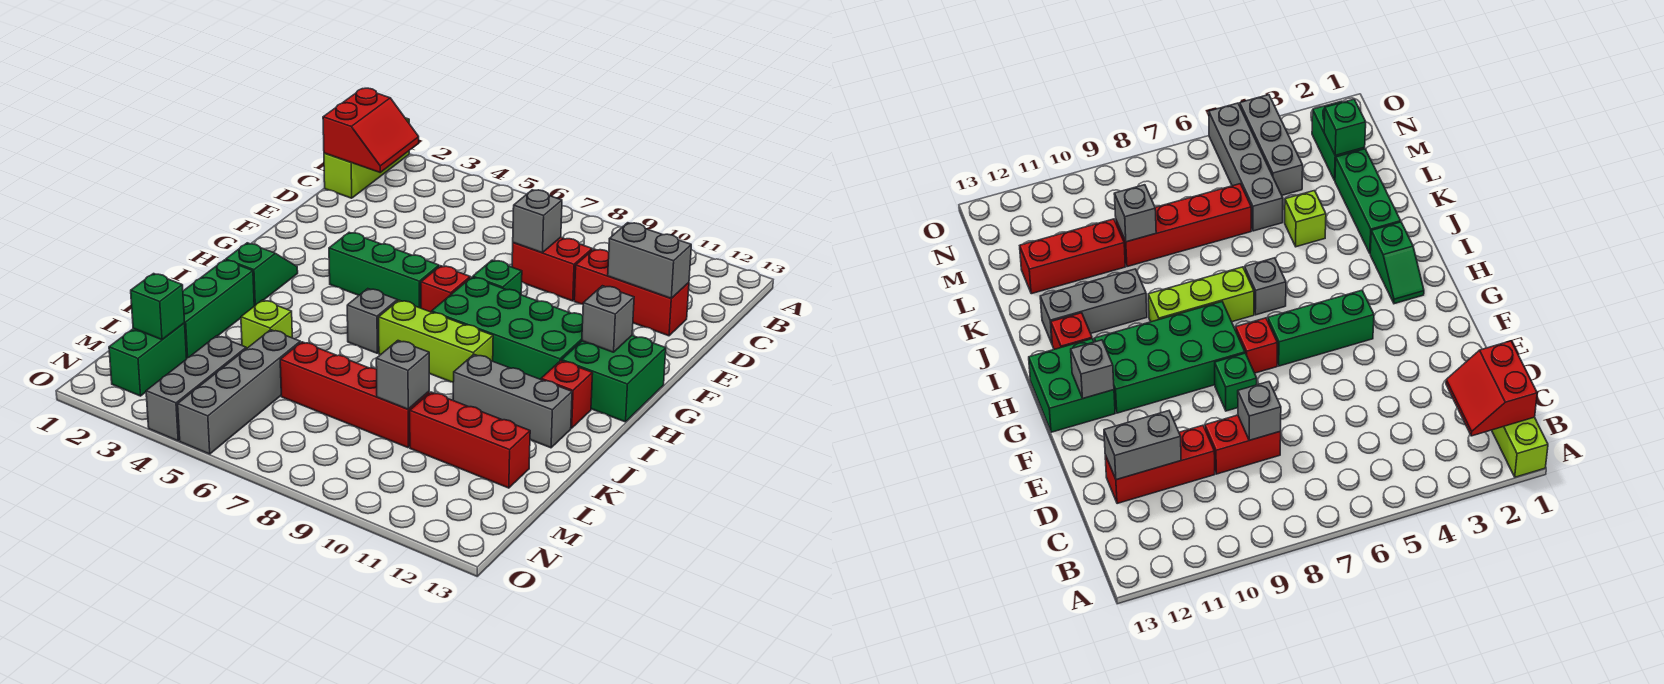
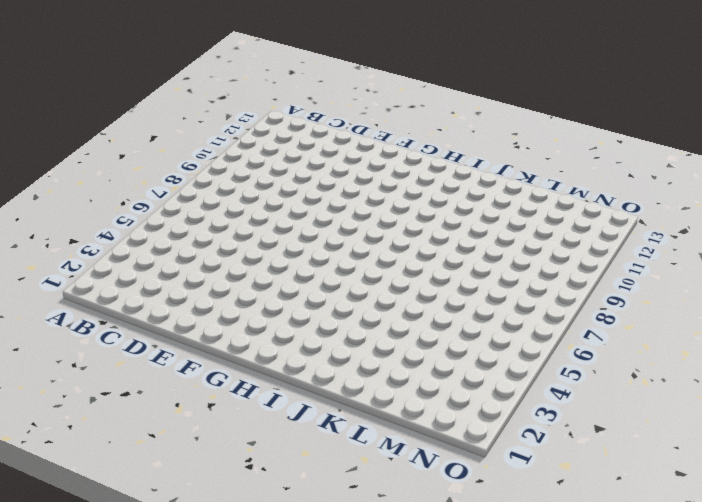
none -> lime brick A1:C1 level 1
none -> red brick D8:D9 level 1
none -> red brick D10:D12 level 1

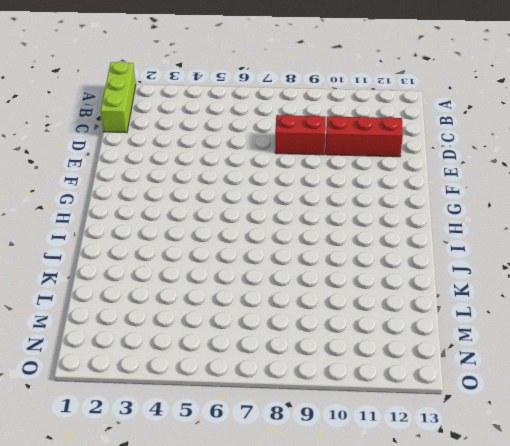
none -> green brick F8 level 1
none -> green brick G4:G6 level 1
none -> red brick G7 level 1

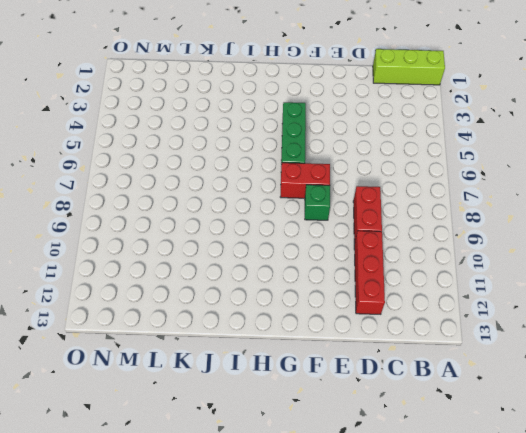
red brick F7:G7 level 1 -> red brick G7 level 1
none -> green brick G8:H11 level 1
none -> green brick G12:H13 level 1
none -> green slope H2:I2 level 1 top I

